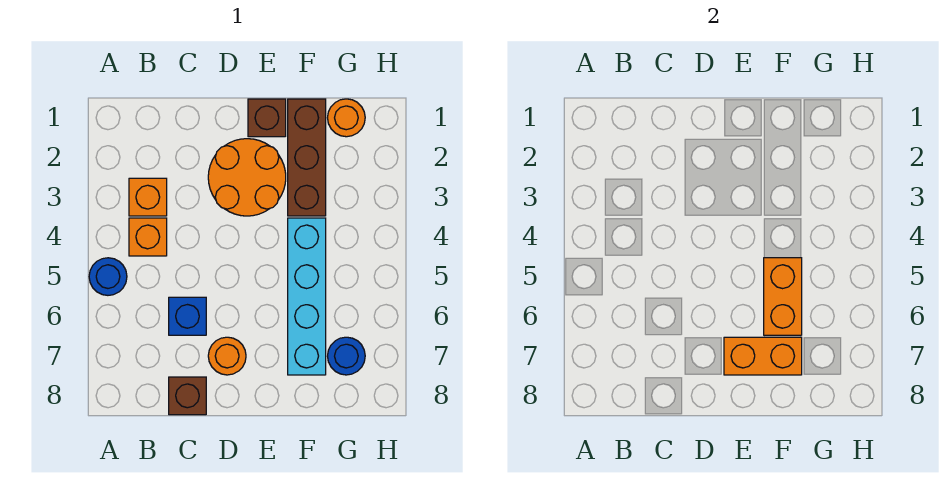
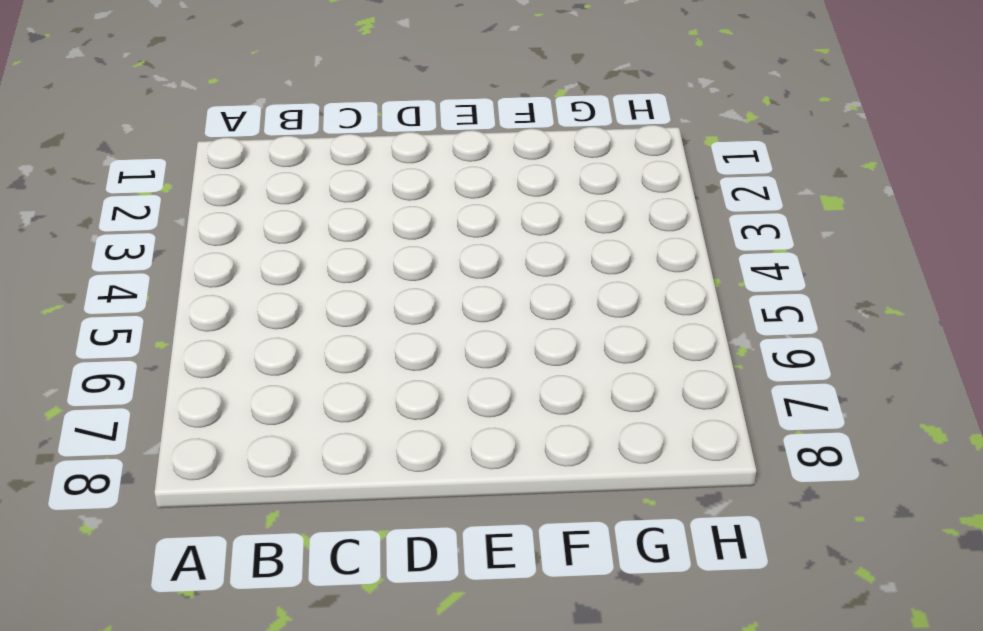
none -> blue round brick A5 level 1
none -> orange brick B3 level 1
none -> orange brick B4 level 1

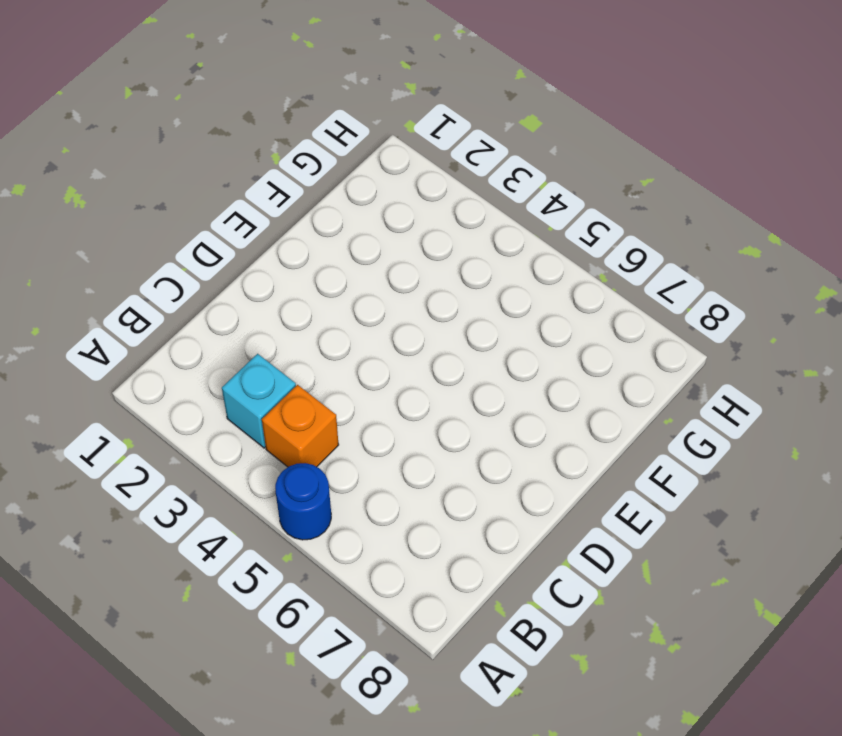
cyan brick B3 level 1 -> orange brick B3 level 1
none -> blue brick C6 level 1
none -> brown brick C8 level 1
none -> orange round brick D2:E3 level 1

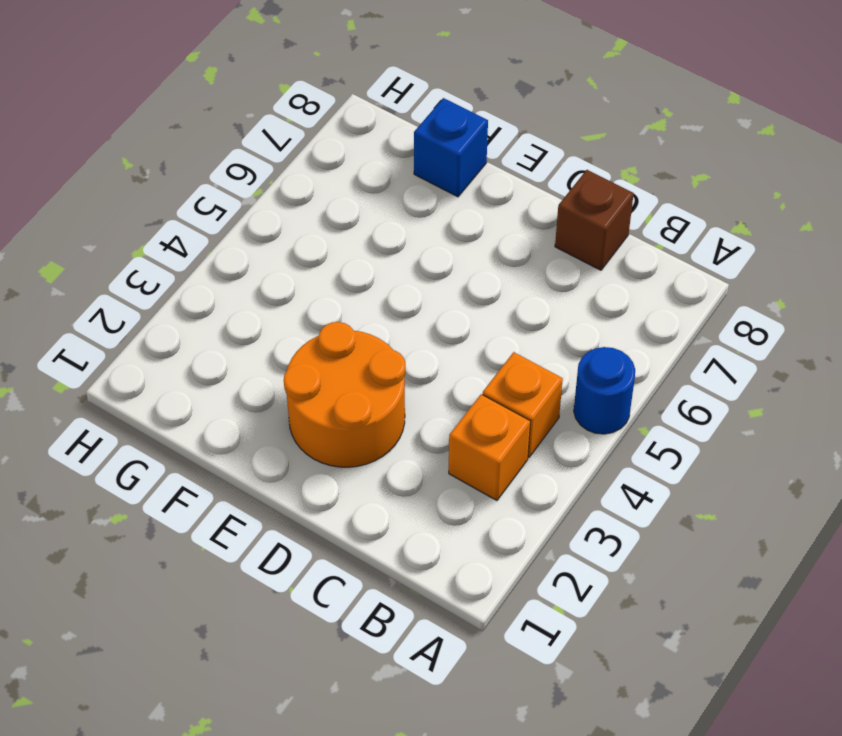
blue brick F8 level 1 -> blue brick C6 level 1
none -> orange round brick D7 level 1
none -> brown brick E1 level 1
none -> brown brick F1:F3 level 1

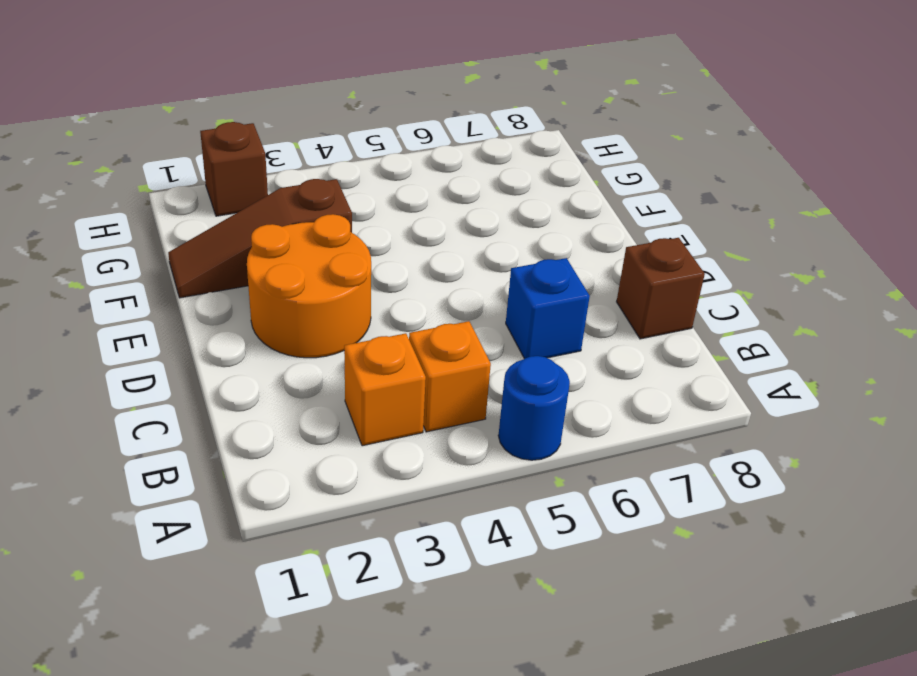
brown slope F1:F3 level 1 top 3 -> brown brick F1:F3 level 1
brown brick H2 level 1 -> brown brick E1 level 1
none -> orange round brick D7 level 1
none -> cyan brick F4:F7 level 1
none -> orange round brick G1 level 1

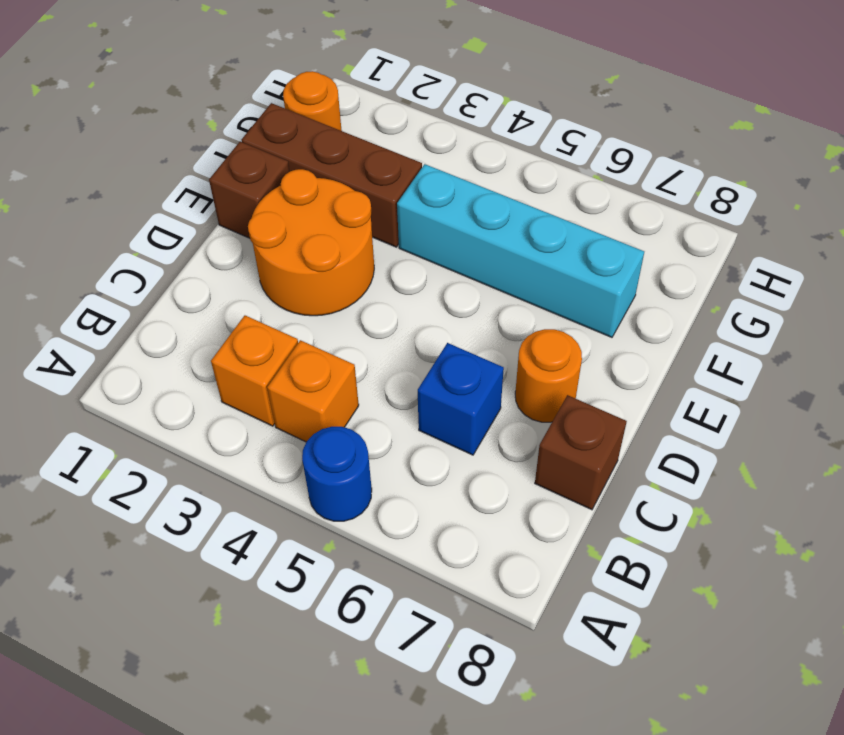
none -> blue round brick G7 level 1
none -> orange brick E7:F7 level 2
none -> orange brick F5:F6 level 2

